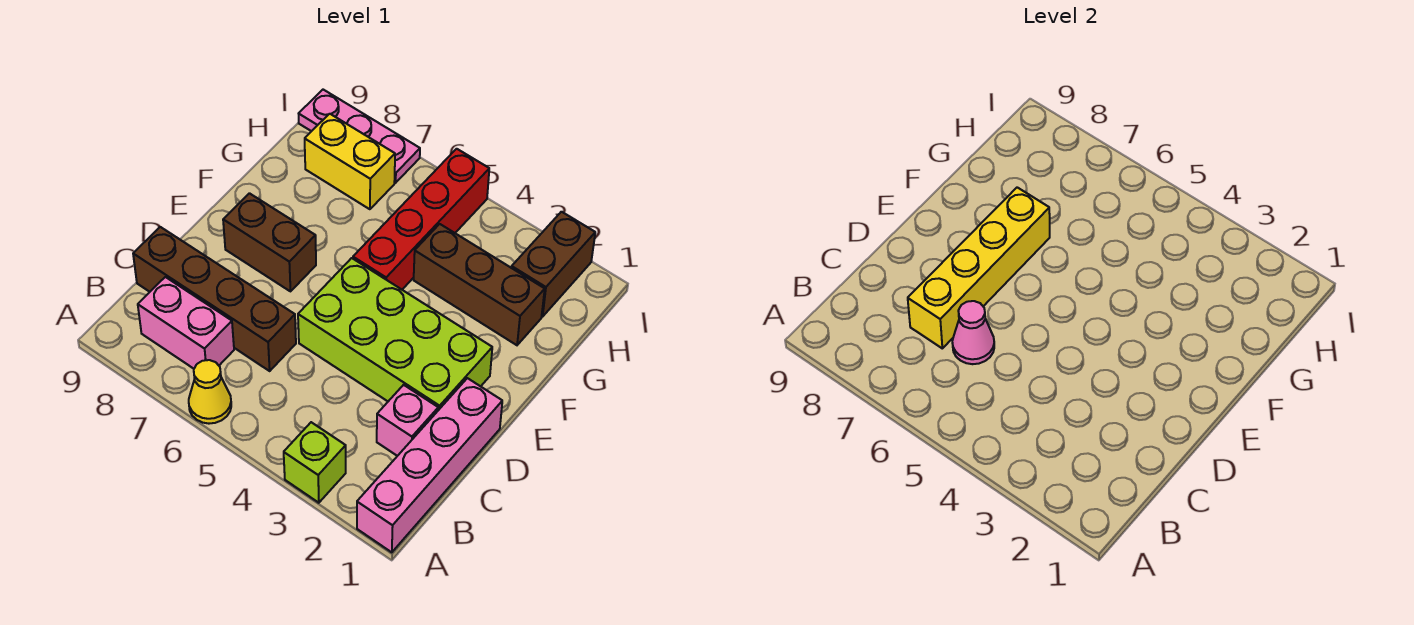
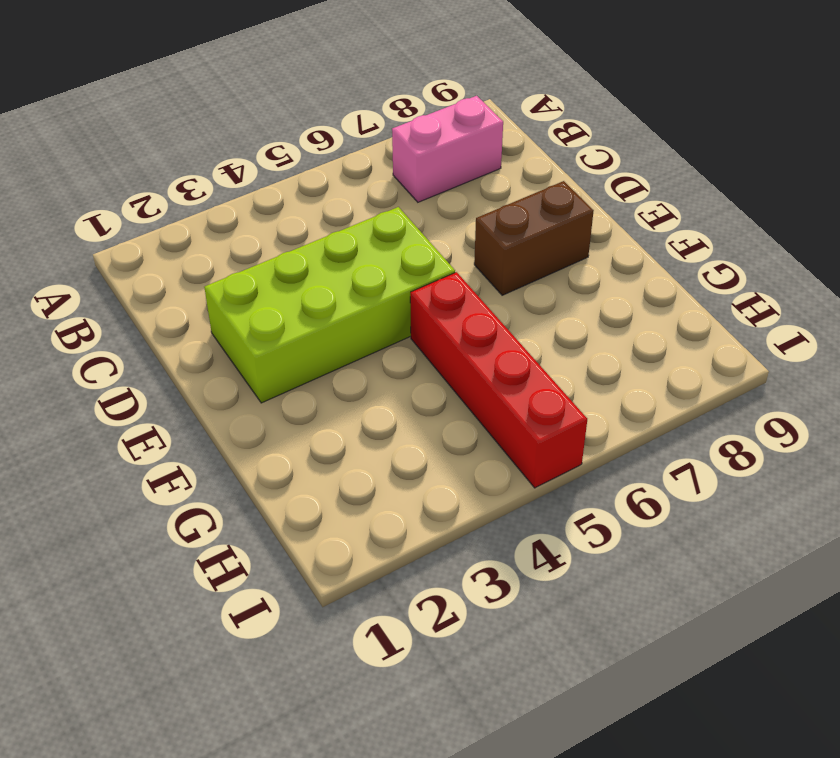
none -> pink brick A1:D1 level 1
none -> lime brick A3 level 1
none -> yellow cone A6 level 1

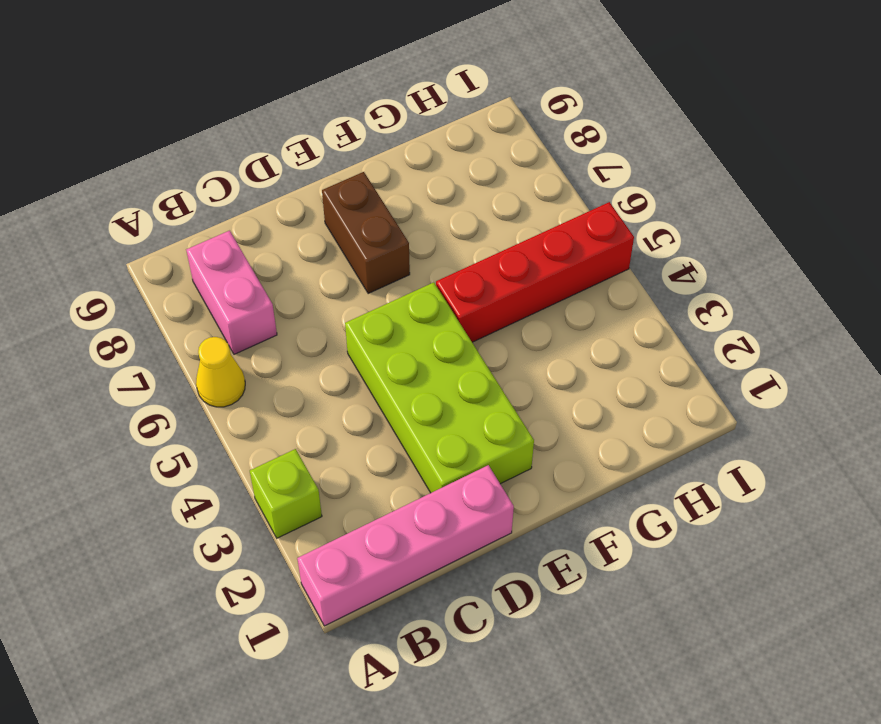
none -> pink brick C2 level 1
none -> brown brick C6:C9 level 1
none -> brown brick G2:G4 level 1

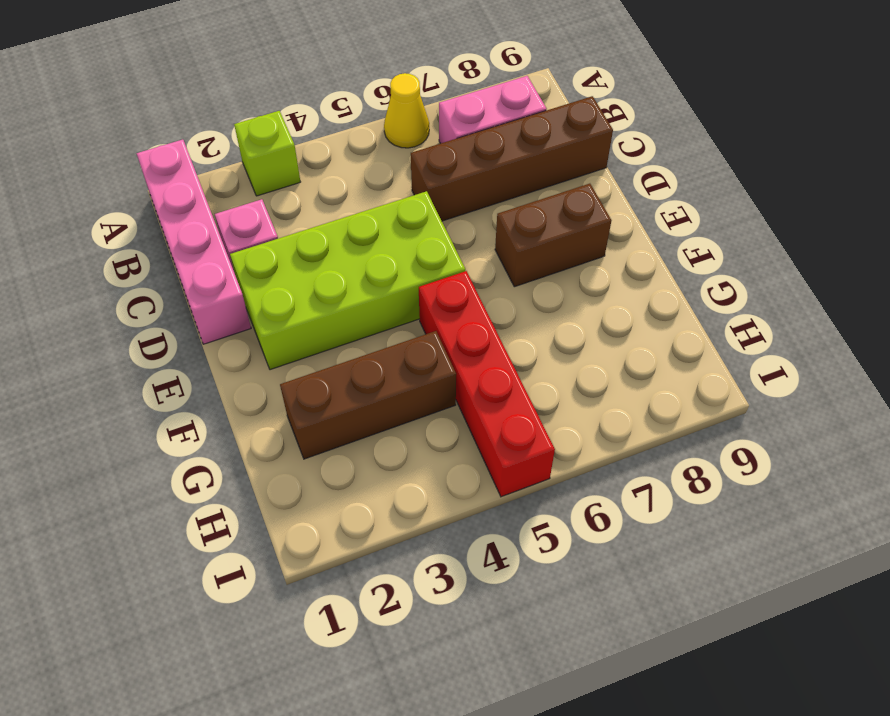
none -> brown brick H2:I2 level 1
none -> yellow brick H7:H8 level 1
none -> pink plate I7:I9 level 1

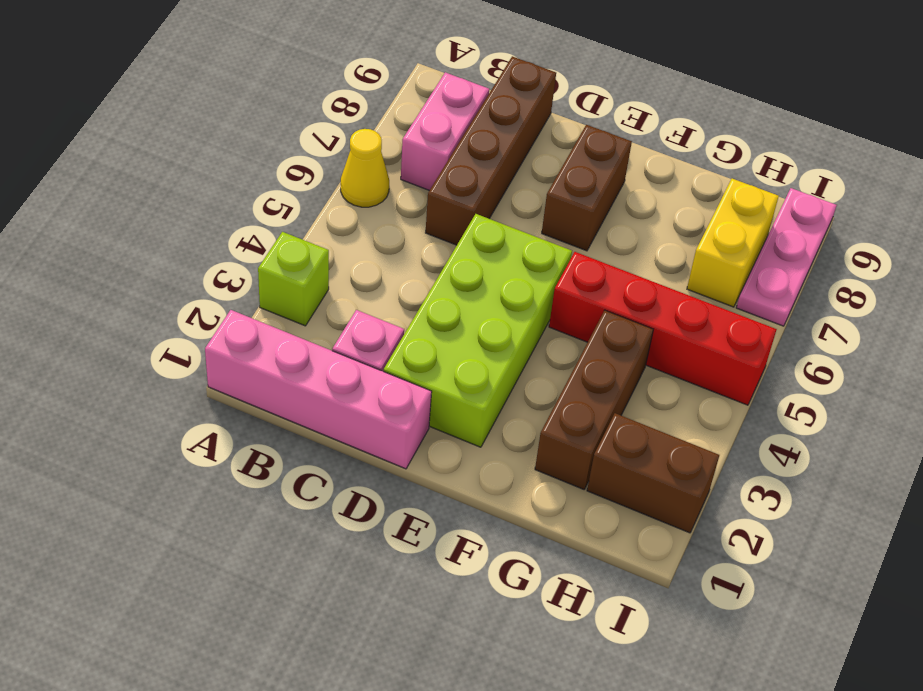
none -> pink cone C6 level 2
none -> yellow brick C7:F7 level 2

